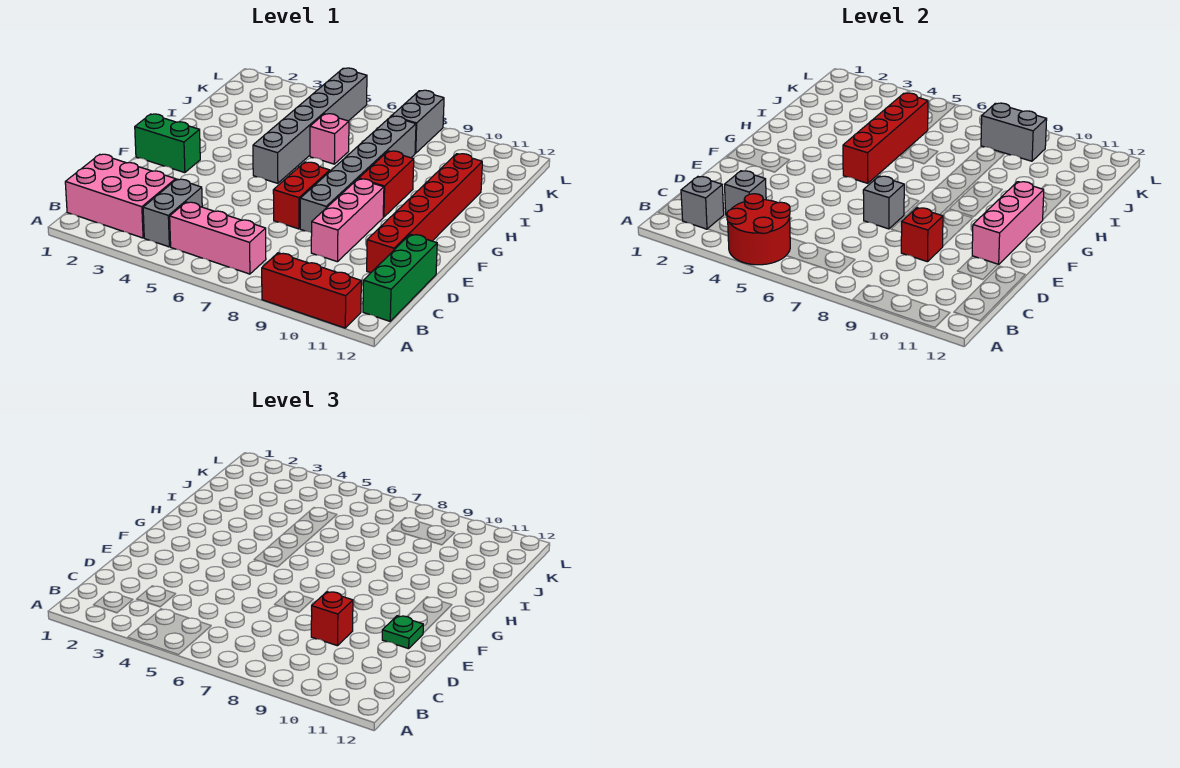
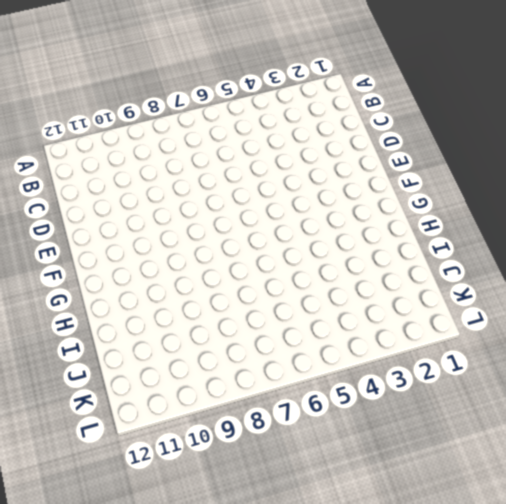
none -> red brick A9:A11 level 1
none -> pink brick B1:C3 level 1
none -> grey brick B4:C4 level 1

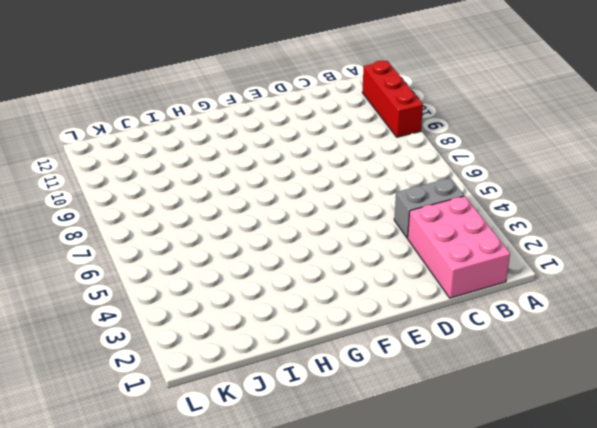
none -> pink brick B5:B7 level 1
none -> green brick B12:D12 level 1
none -> pink brick D9:F9 level 1

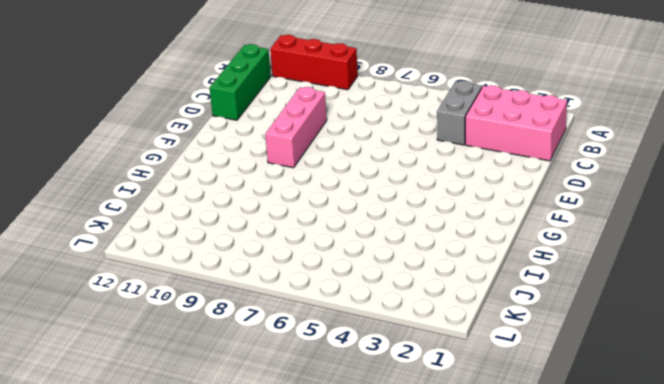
none -> pink brick B5:B7 level 1
none -> red brick D11:I11 level 1
none -> red brick E7:F7 level 1

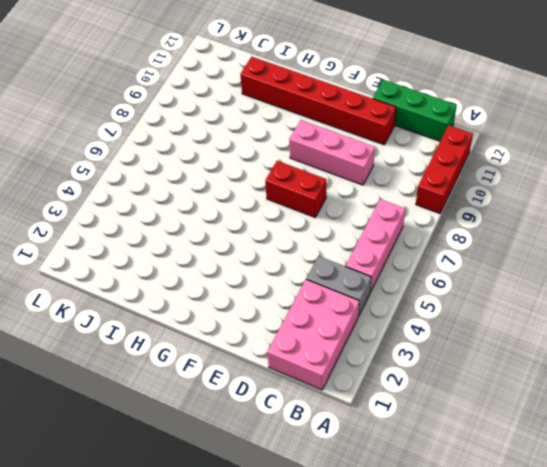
none -> grey brick E8:J8 level 1
none -> green brick F1:F2 level 1
none -> grey brick G5:L5 level 1

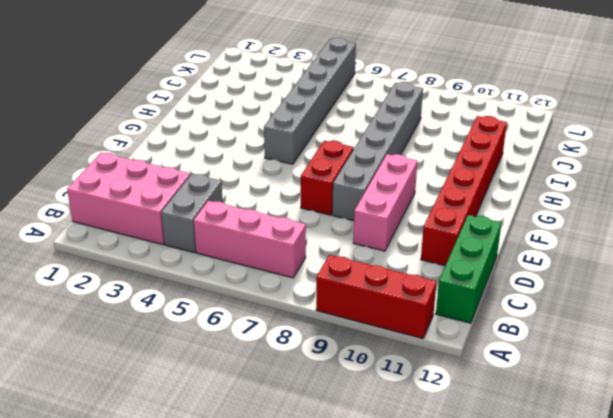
none -> green brick F1:F2 level 1
none -> red brick G9:H9 level 1
none -> pink brick I6 level 1

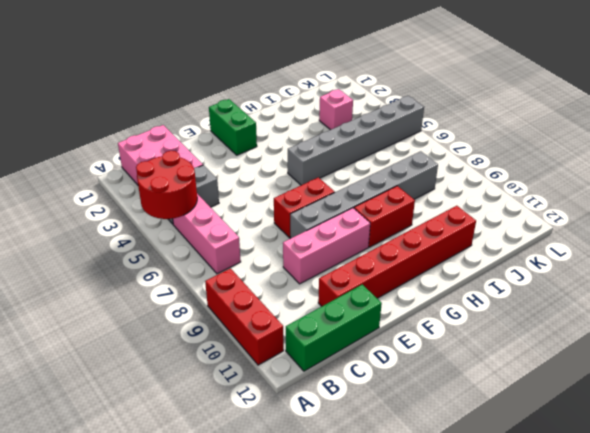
pink brick J3 level 1 -> pink brick I6 level 1
none -> grey brick K8:L8 level 1
none -> grey brick B2 level 2
none -> grey brick C3 level 2

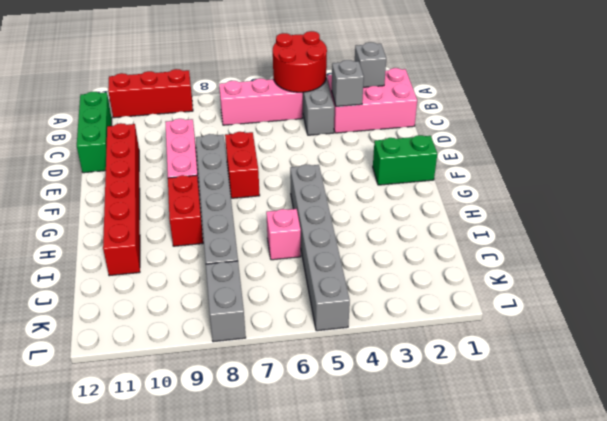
none -> red brick D9 level 2
none -> grey brick E7 level 2
none -> pink brick E11:G11 level 2

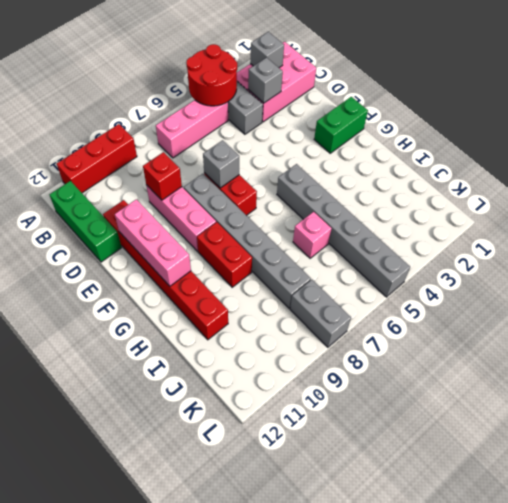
none -> red brick G5:J5 level 2
none -> grey brick K8:K9 level 2
none -> red brick D9 level 3

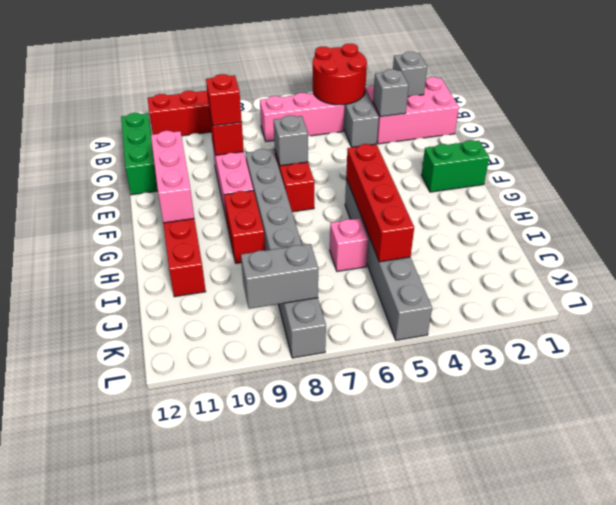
none -> green plate E11 level 3

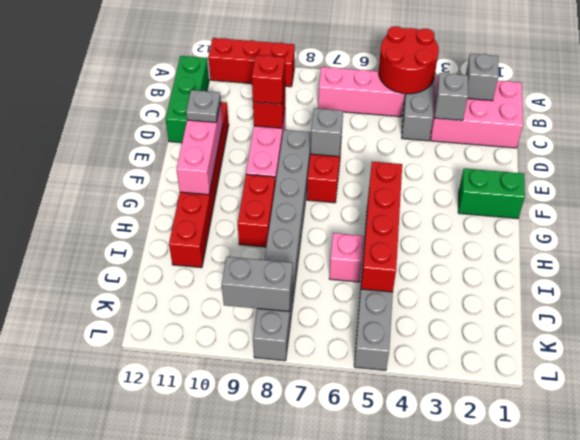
grey plate E11 level 3 -> green plate E11 level 3

